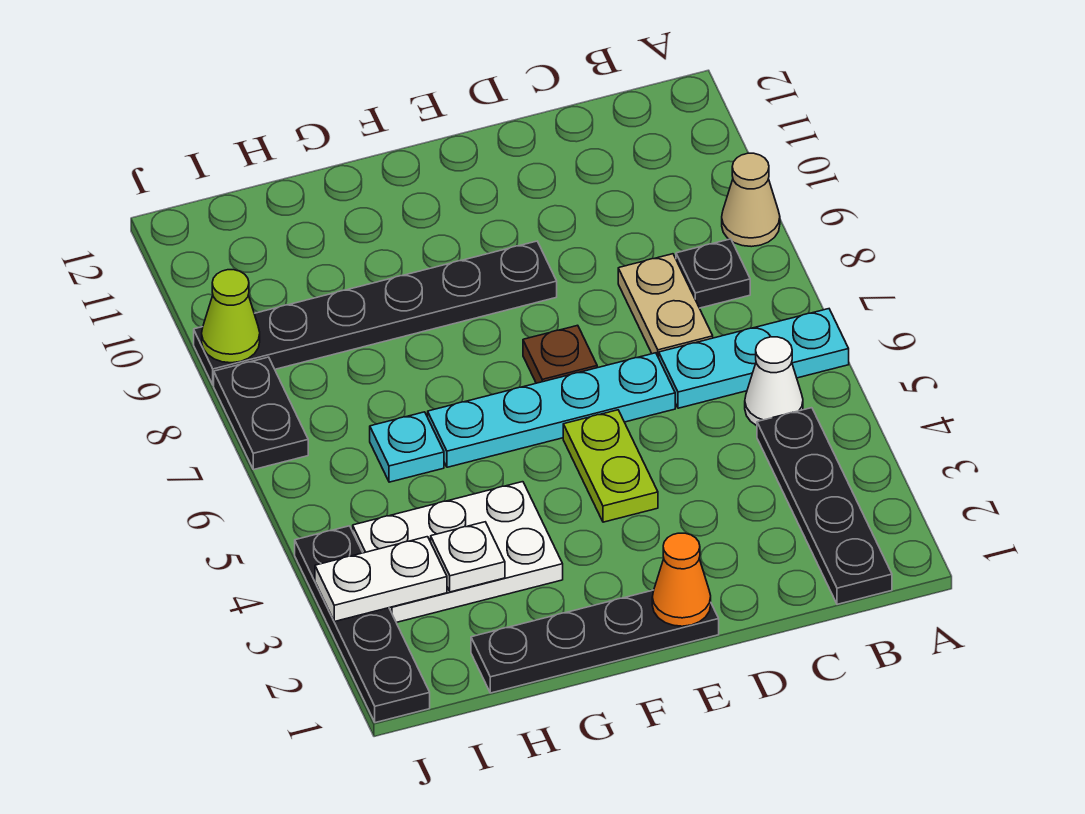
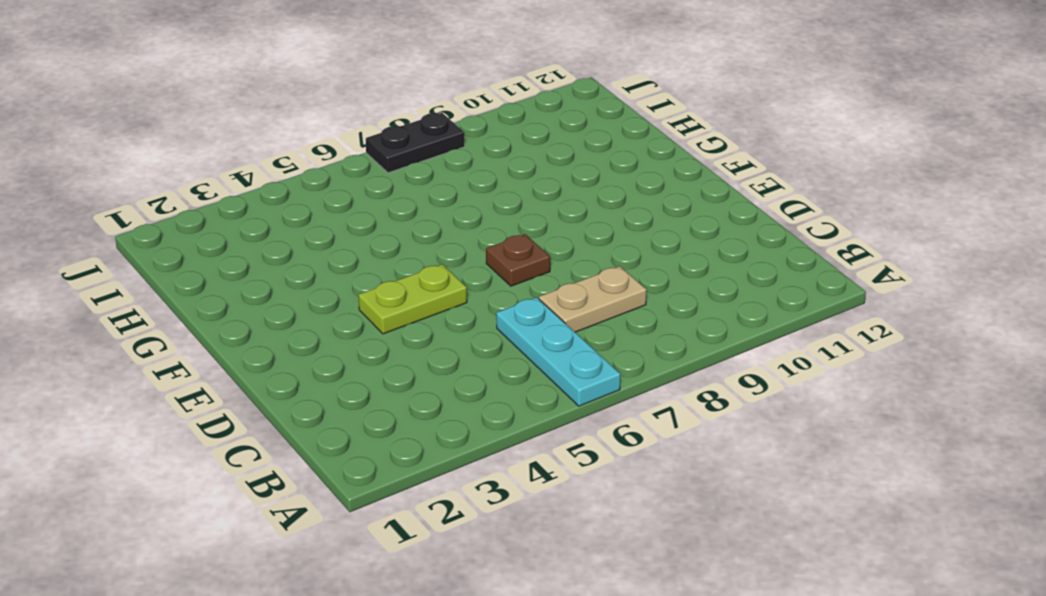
none -> tan cone A9 level 1
none -> black plate B1:B4 level 1
none -> white cone B5 level 1

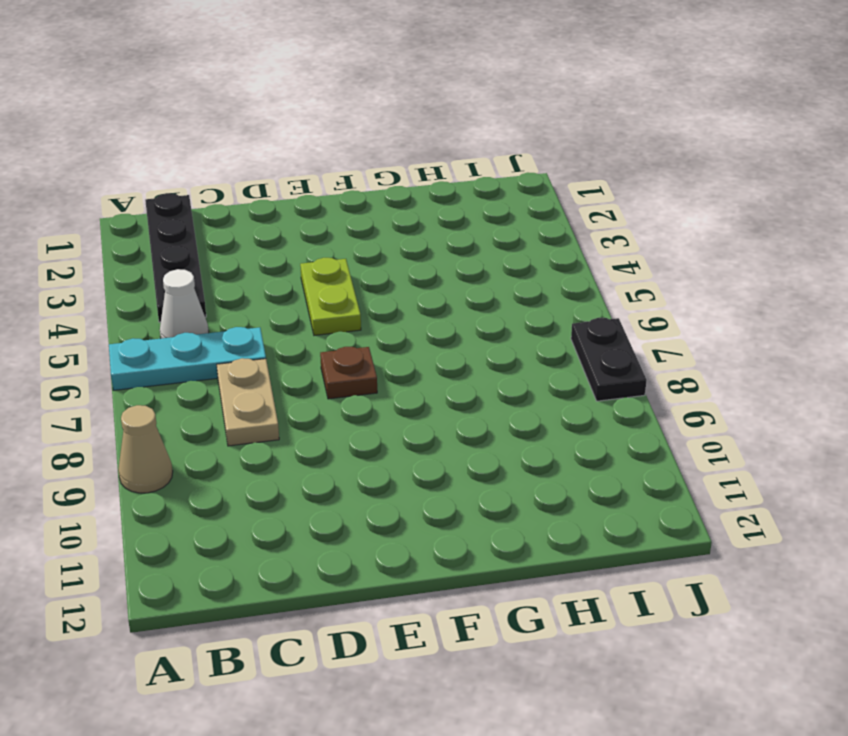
none -> black plate B8 level 1
none -> cyan plate D6:G6 level 1
none -> black plate E1:H1 level 1

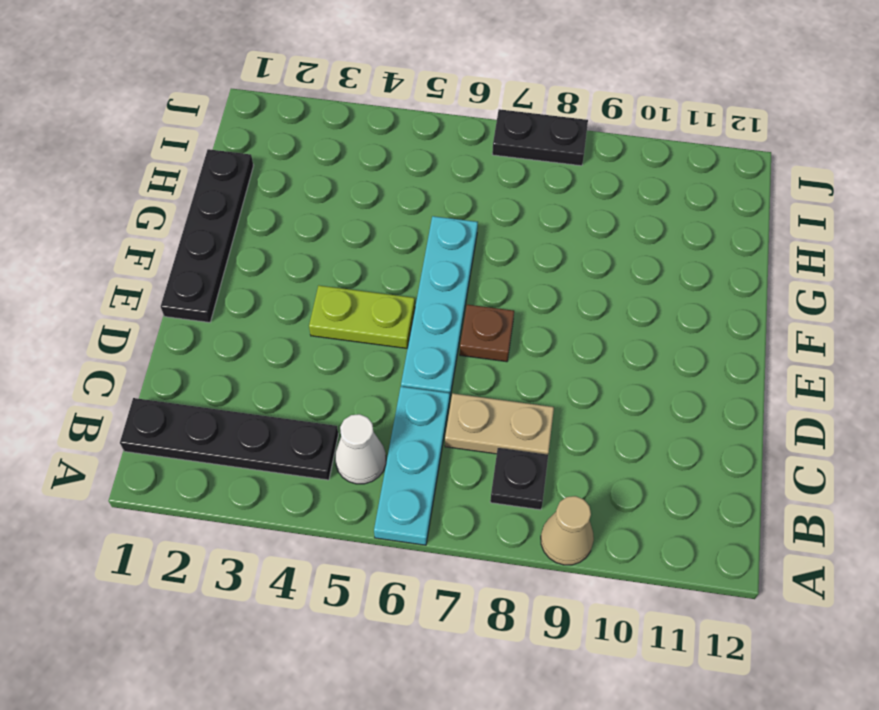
none -> black plate E9:J9 level 1
none -> white plate G3:I4 level 1
none -> cyan plate H6 level 1

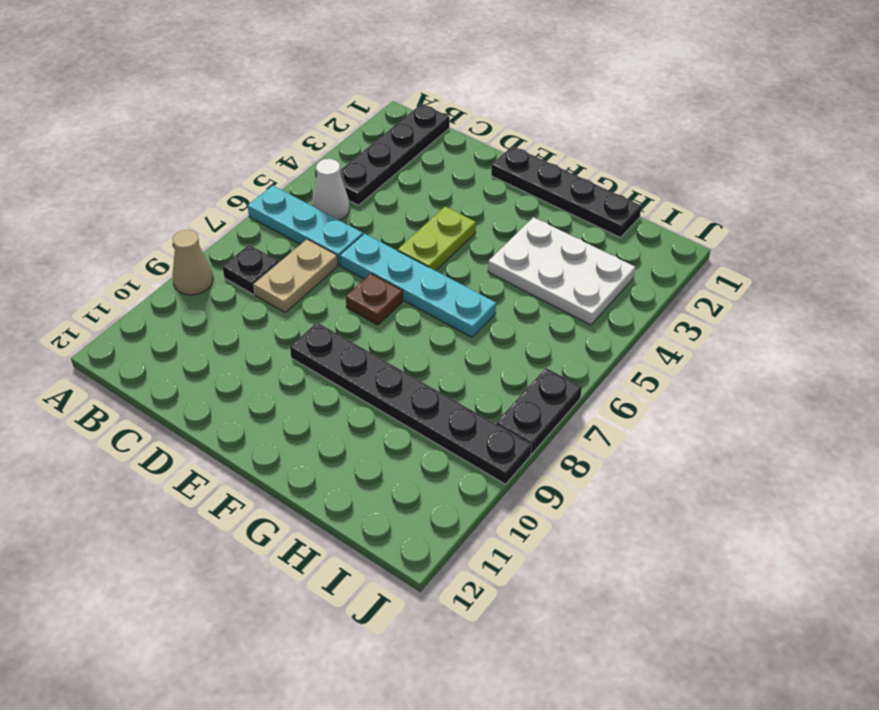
none -> cyan plate H6 level 1
none -> black plate J1:J4 level 1
none -> orange cone E1 level 2

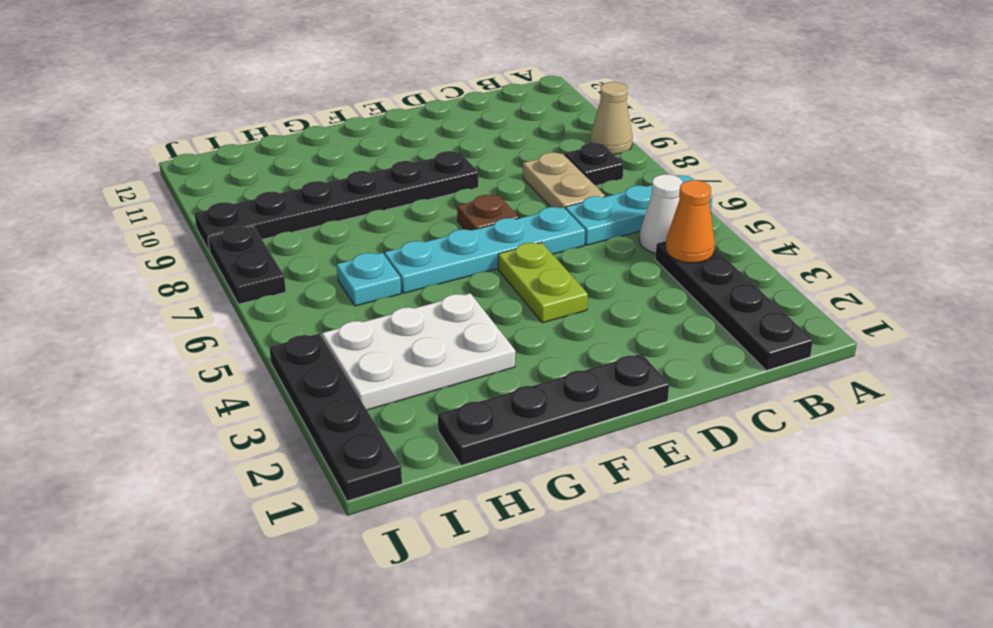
orange cone B4 level 2 -> orange cone E1 level 2
none -> white plate H3 level 2
none -> white plate I3:J3 level 2
none -> lime cone J9 level 2

